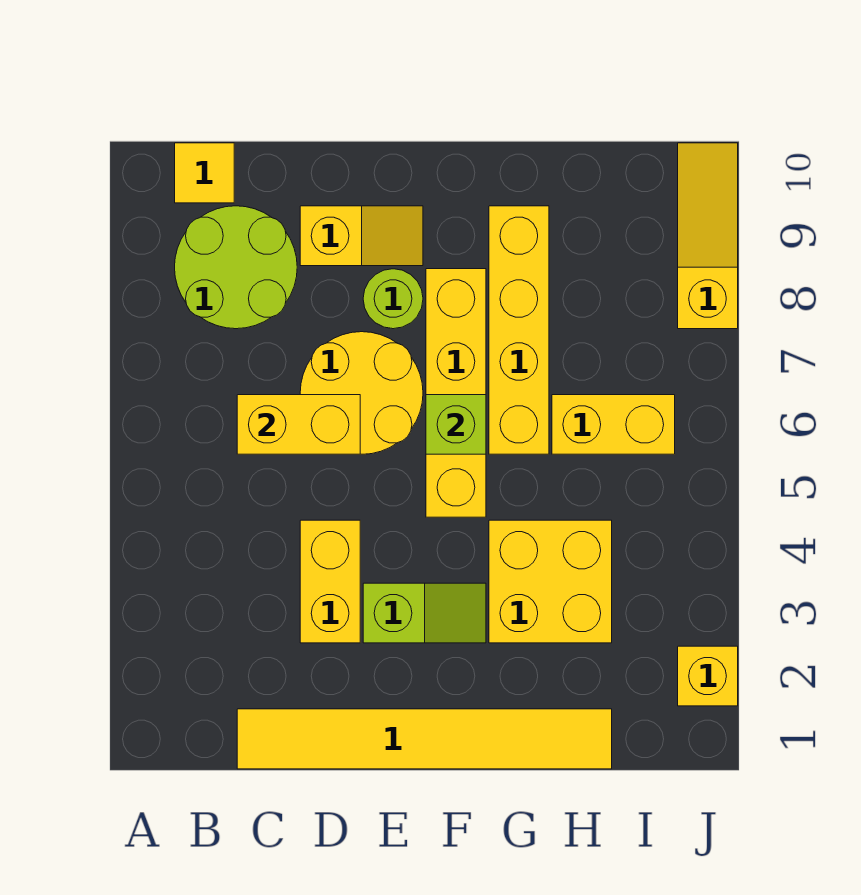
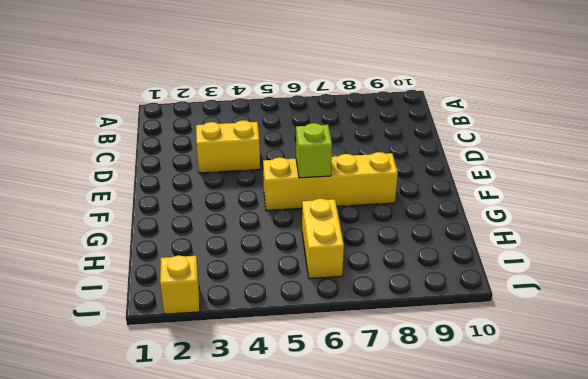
none -> lime round brick B8:C9 level 1
none -> yellow tile B10 level 1
none -> yellow tile C1:H1 level 1

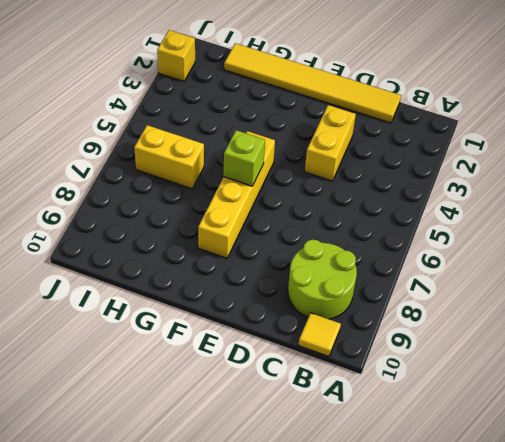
none -> yellow round brick D6:E7 level 1
none -> yellow slope D9:E9 level 1 top D
none -> lime slope E3:F3 level 1 top E

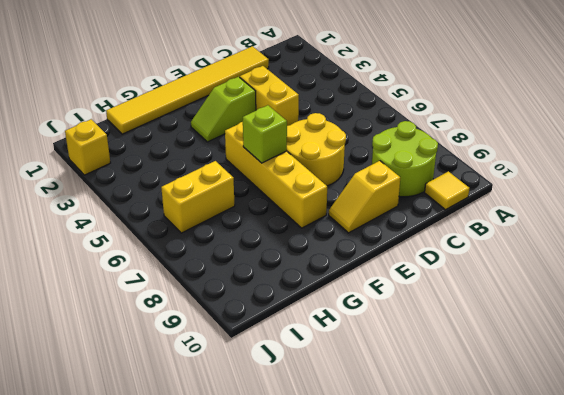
none -> lime round brick E8 level 1
none -> yellow brick G3:H4 level 1
none -> yellow brick G6:G9 level 1

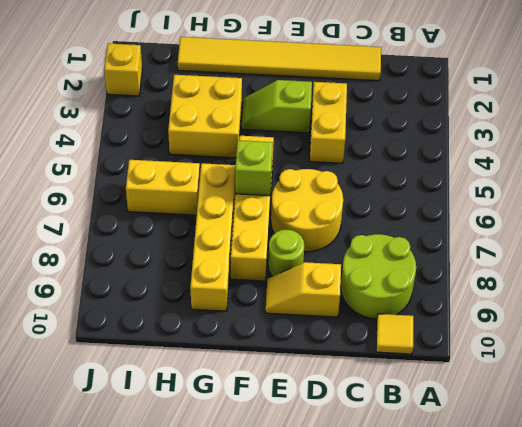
none -> yellow slope J8:J10 level 1 top 8
none -> yellow brick C6:D6 level 2

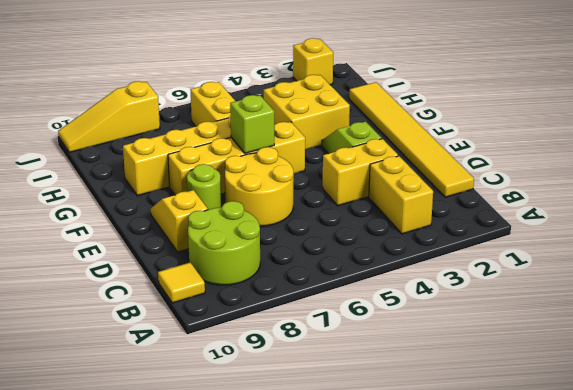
yellow brick B3:C3 level 1 -> yellow brick C6:D6 level 2

